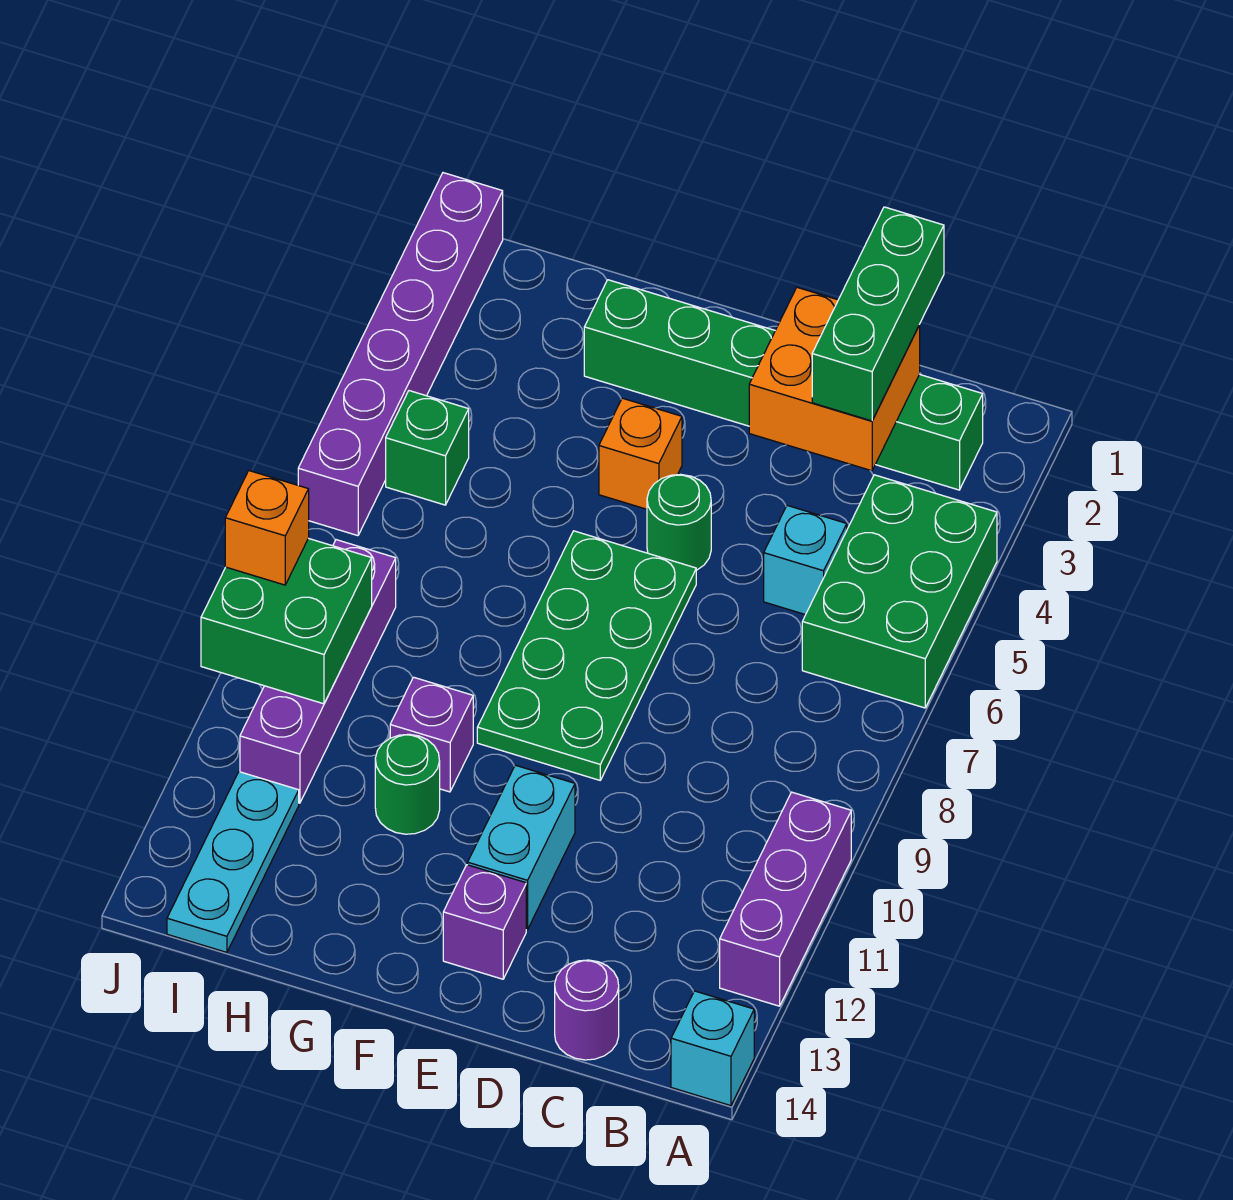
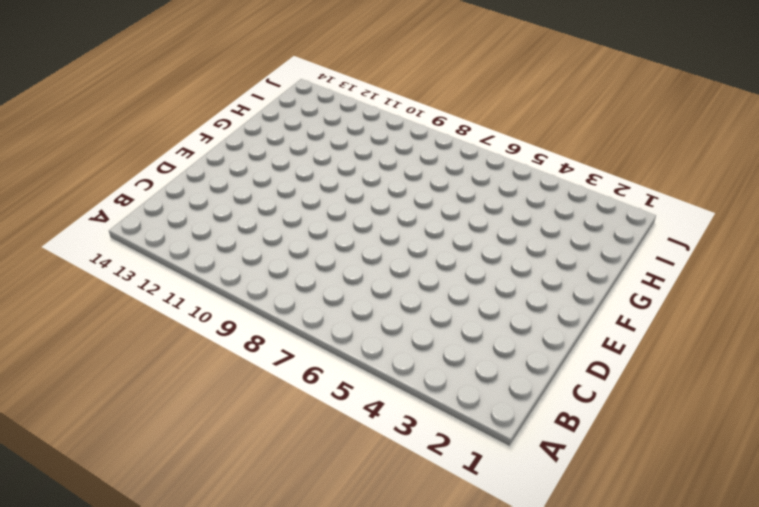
none -> green brick A4:B6 level 1
none -> purple brick A10:A12 level 1
none -> cyan brick A14 level 1

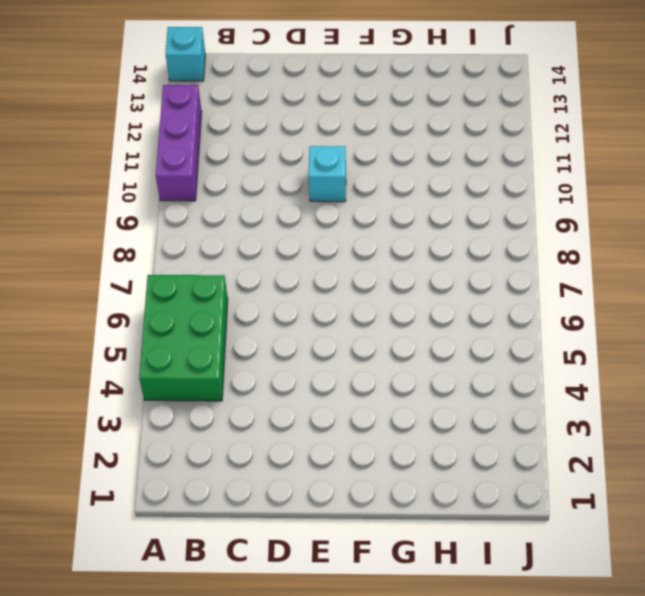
cyan brick E10 level 1 -> cyan brick C5 level 1
none -> green brick B2:G2 level 1
none -> purple round brick C14 level 1
none -> green round brick E5 level 1

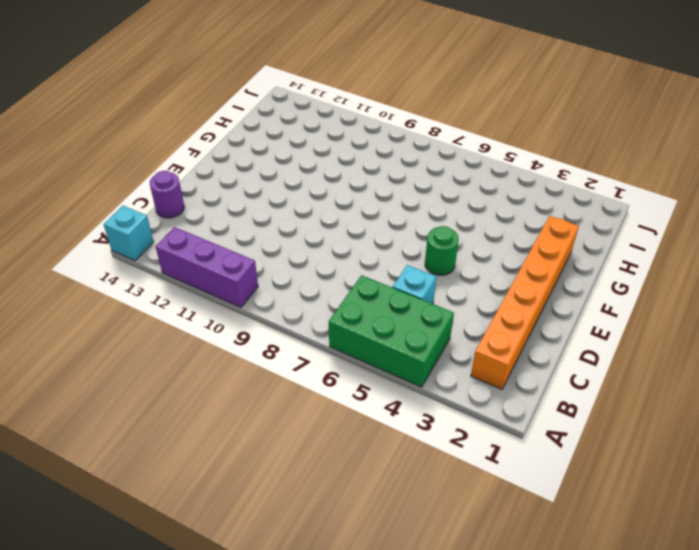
orange brick B2:G2 level 1 -> green brick B2:G2 level 1
none -> green plate E6:F9 level 1
none -> cyan brick E11:E12 level 1
none -> purple brick E13 level 1

